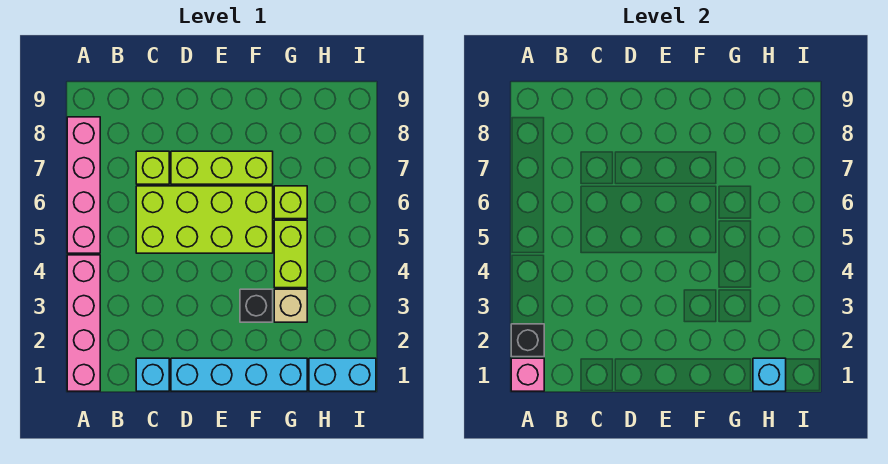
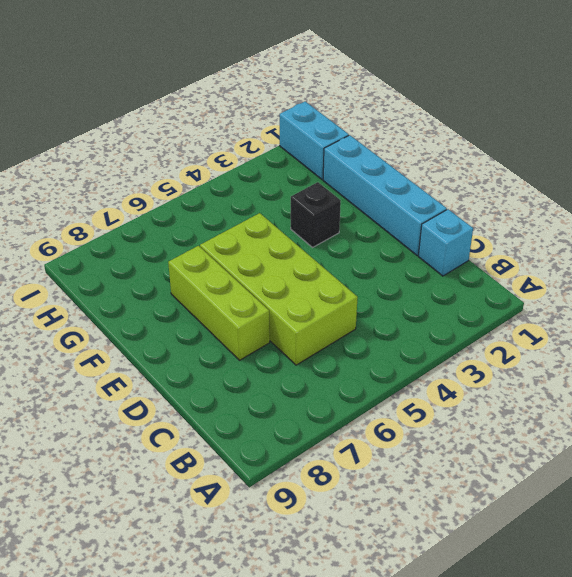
none -> pink brick A1:A4 level 1
none -> pink brick A5:A8 level 1
none -> lime brick C7 level 1

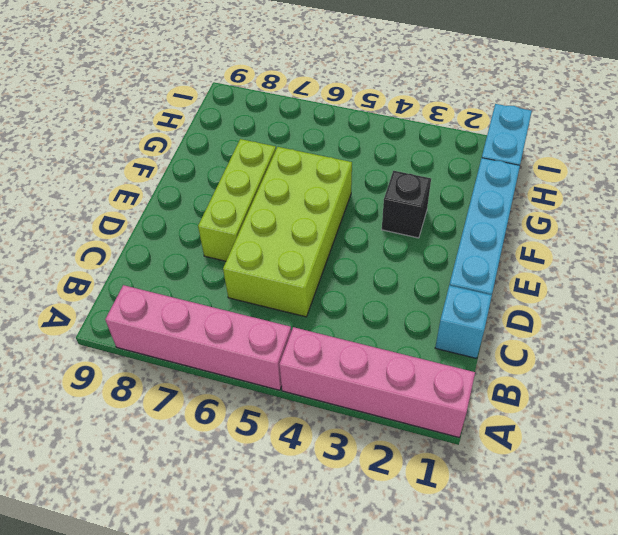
none -> lime brick C7 level 1
none -> tan brick G3 level 1
none -> lime brick G4:G5 level 1

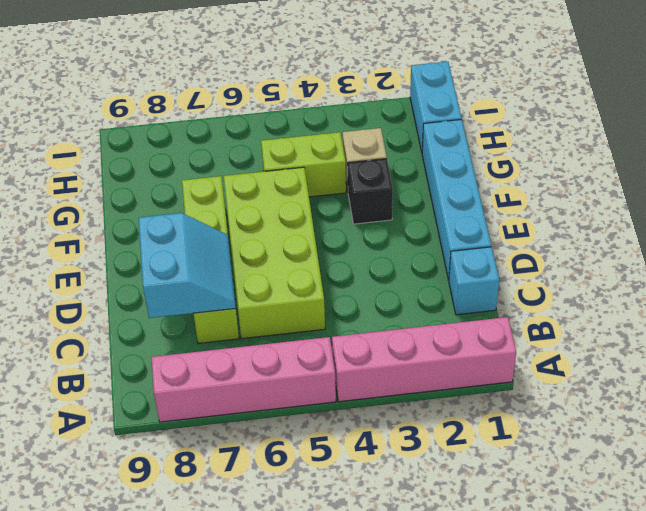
cyan slope C7:D8 level 2 top 8 -> none
none -> lime brick G6 level 1
none -> pink brick A1 level 2
none -> black brick A2 level 2

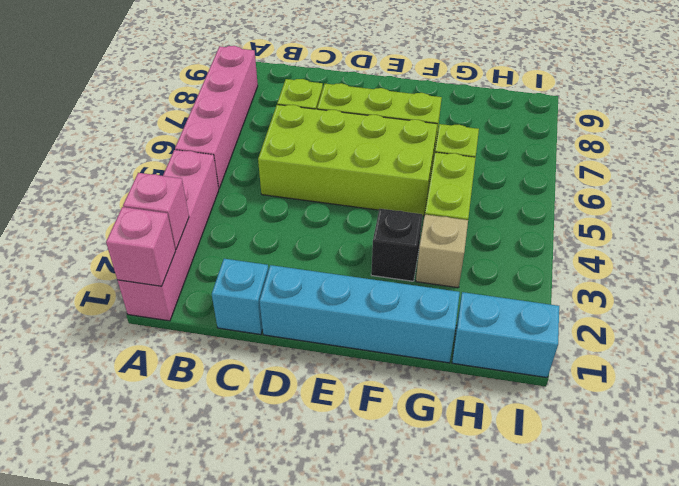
pink brick A2 level 2 -> black brick A2 level 2
none -> cyan brick H1 level 2

